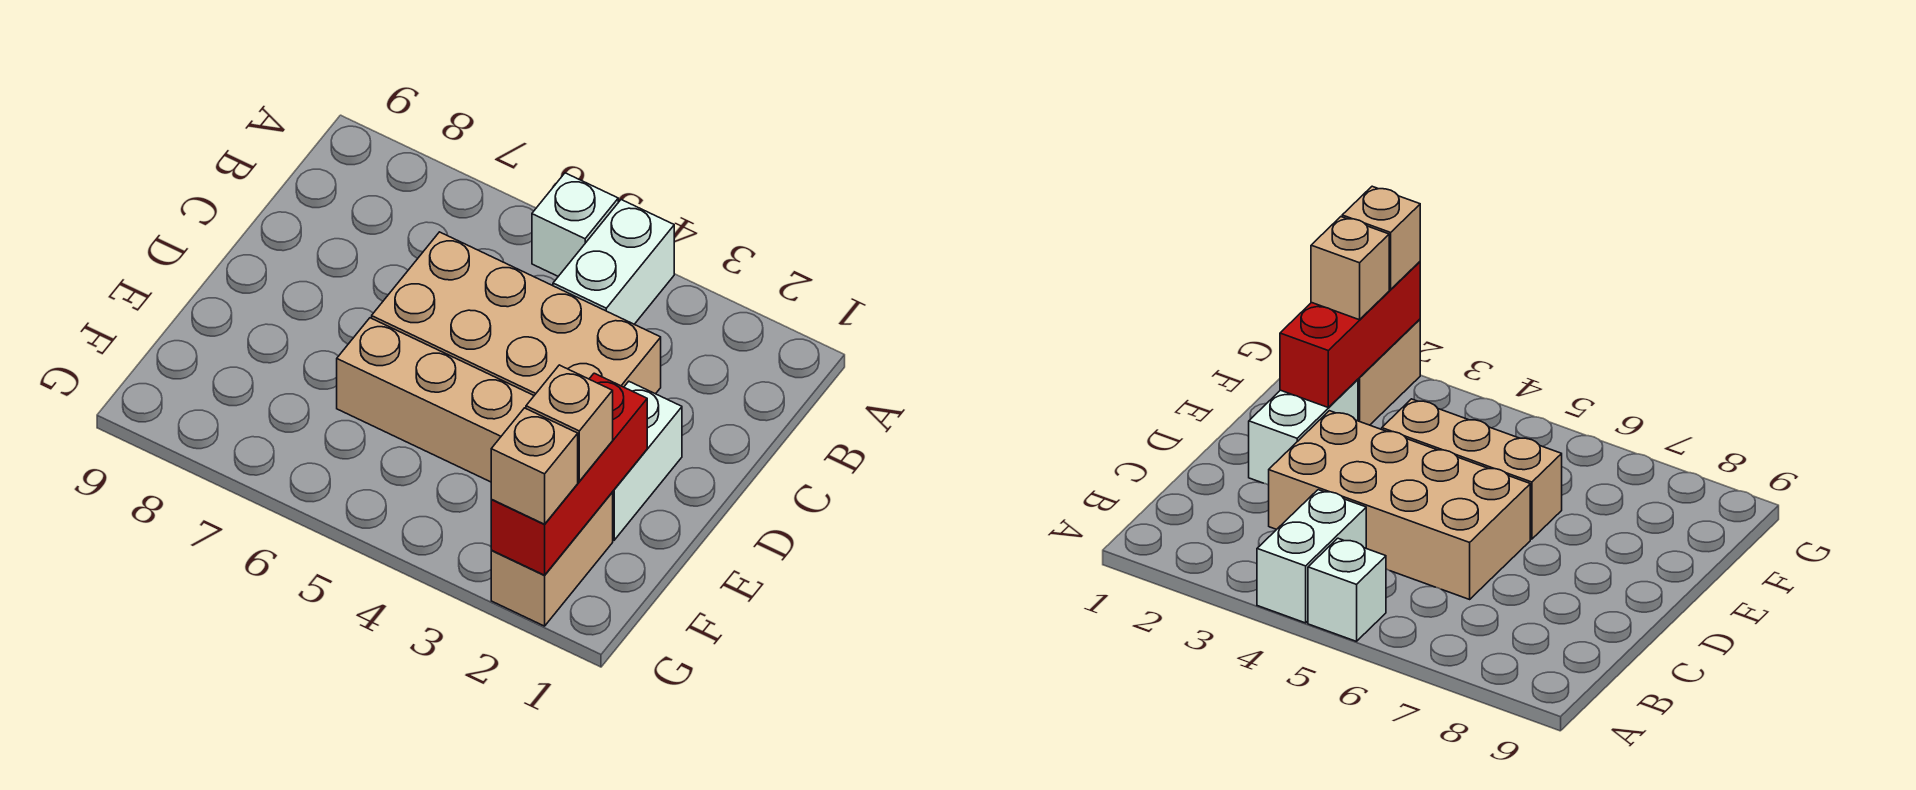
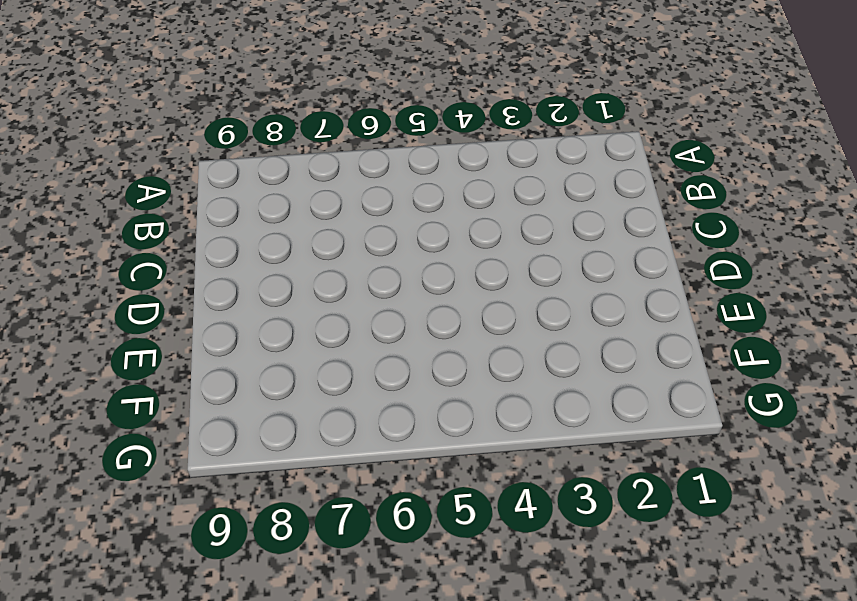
none -> white brick A4:B4 level 1
none -> white brick A5 level 1

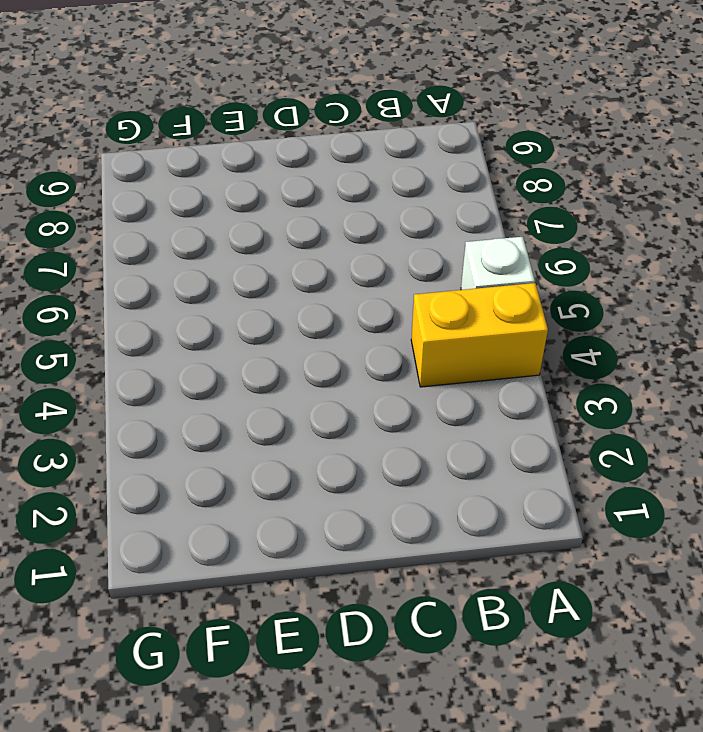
yellow brick A4:B4 level 1 -> white brick A4:B4 level 1
none -> tan brick C3:D6 level 1
none -> white brick D2:E2 level 1

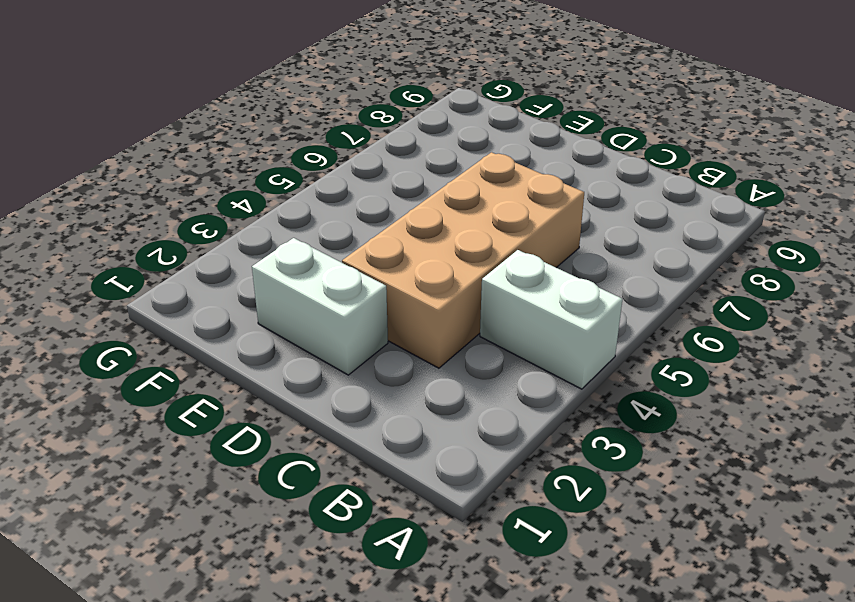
none -> white brick A5 level 1
none -> tan brick E4:E6 level 1

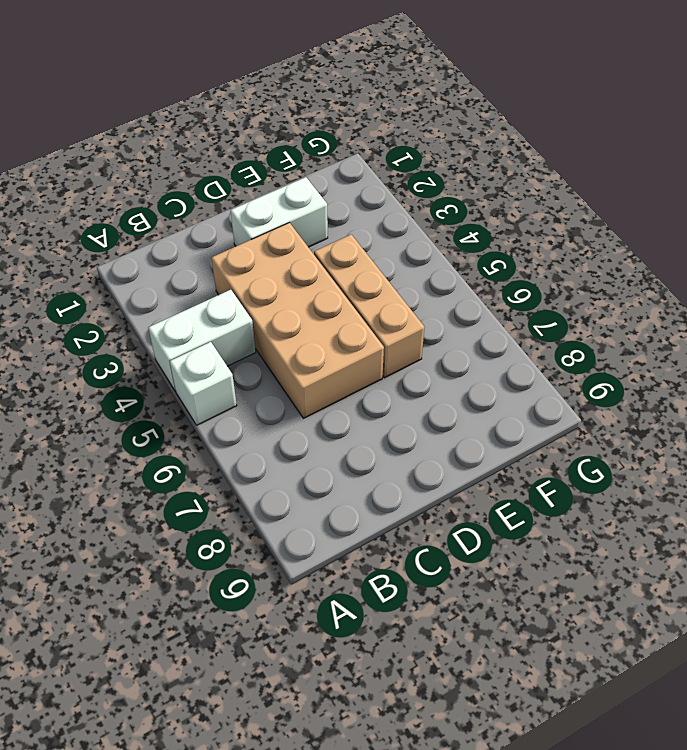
none -> tan brick F2:G2 level 1
none -> red brick E2:G2 level 2

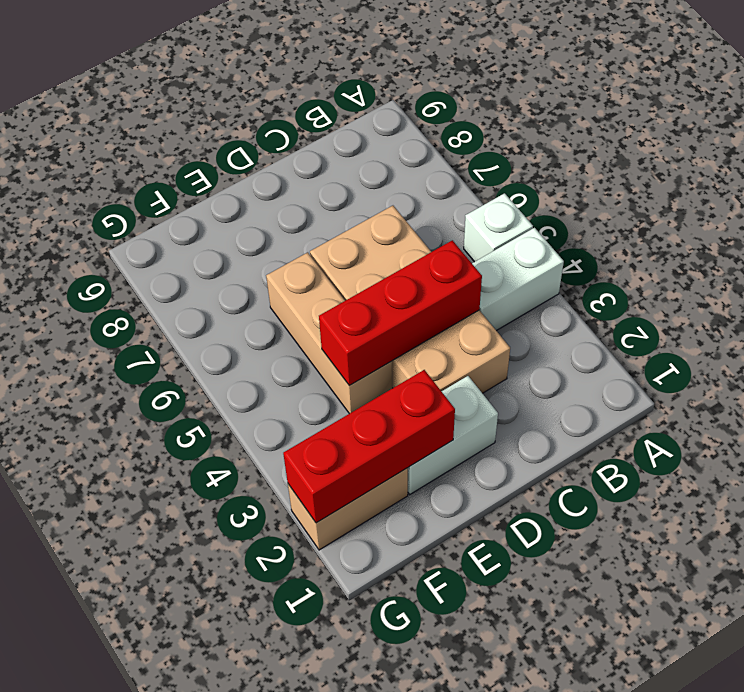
red brick C4:E4 level 2 -> none
none -> tan brick F2 level 3
none -> tan brick G2 level 3

